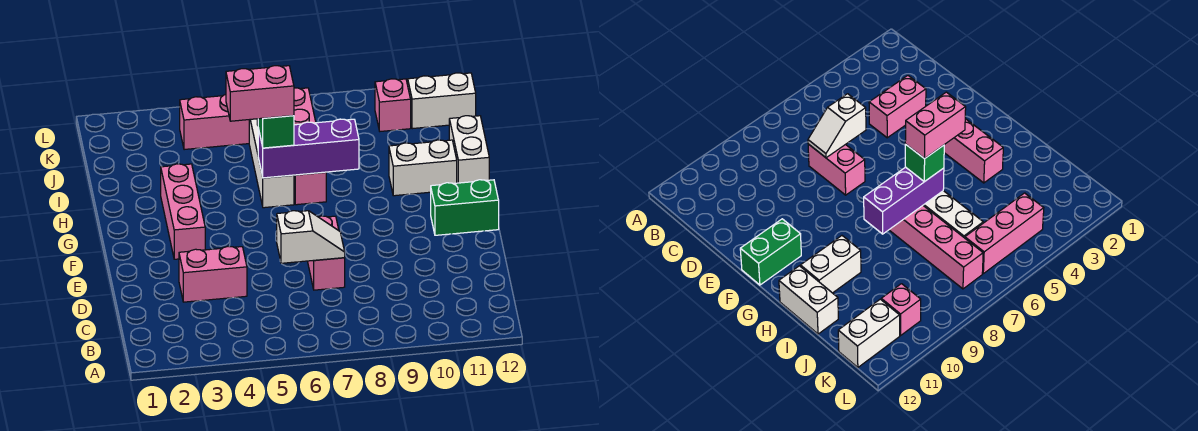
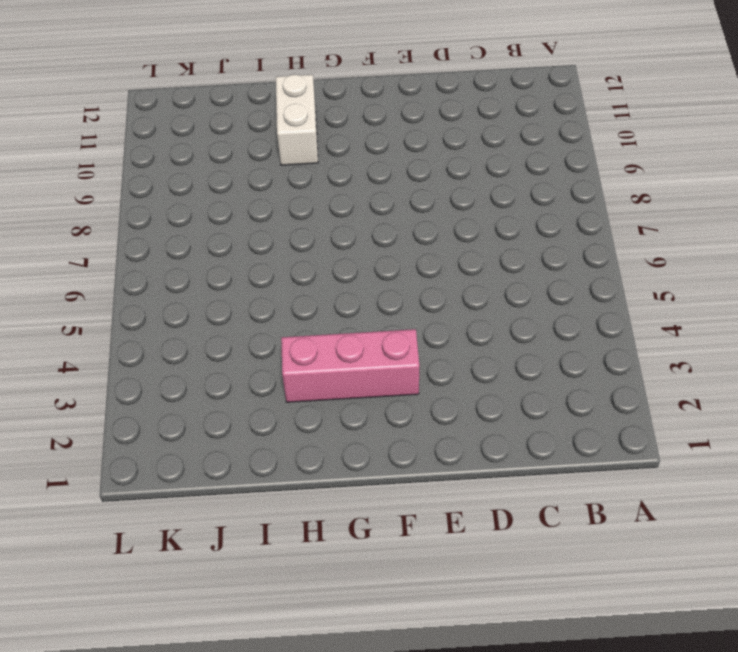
none -> pink brick D3:D4 level 1
none -> pink brick D7:E7 level 1
none -> green brick F11:F12 level 1

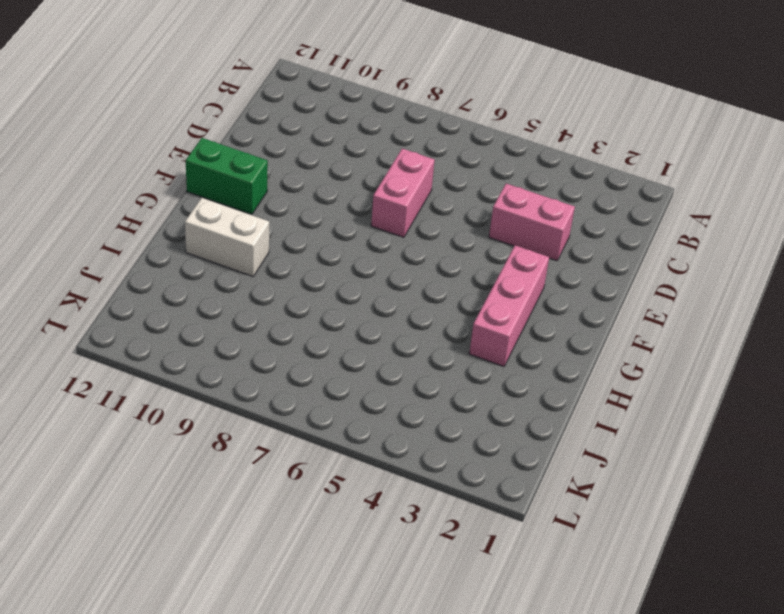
none -> white brick H6:J6 level 1
none -> pink brick H7:K7 level 1
none -> white brick H12:I12 level 1

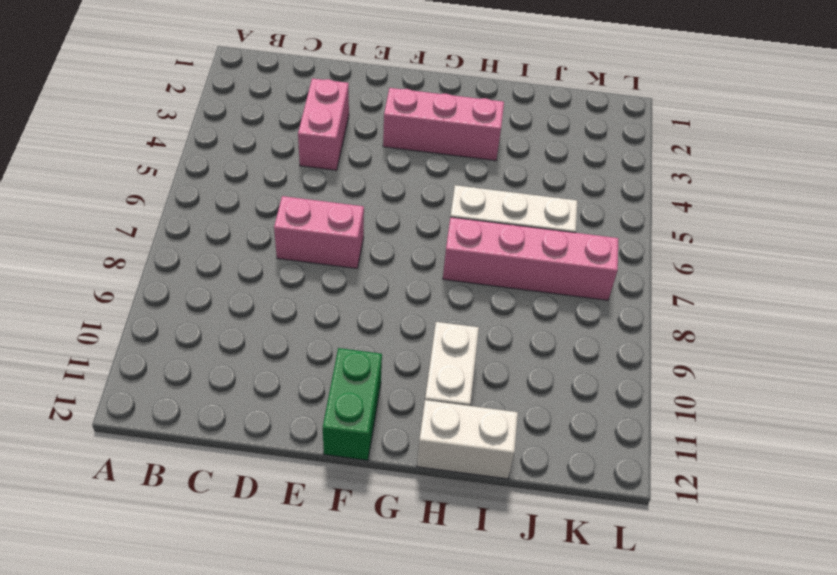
none -> pink brick K4:K6 level 1
none -> pink brick K10 level 1
none -> white brick K11:K12 level 1

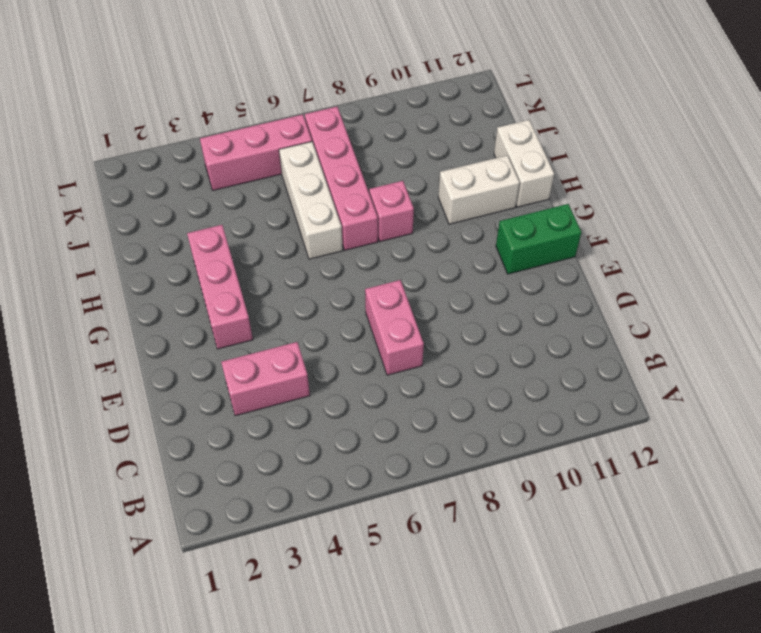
pink brick H8 level 1 -> pink brick K10 level 1
none -> white brick K11:K12 level 1
none -> white slope D6:D7 level 2 top 6
none -> purple brick H6:H8 level 2

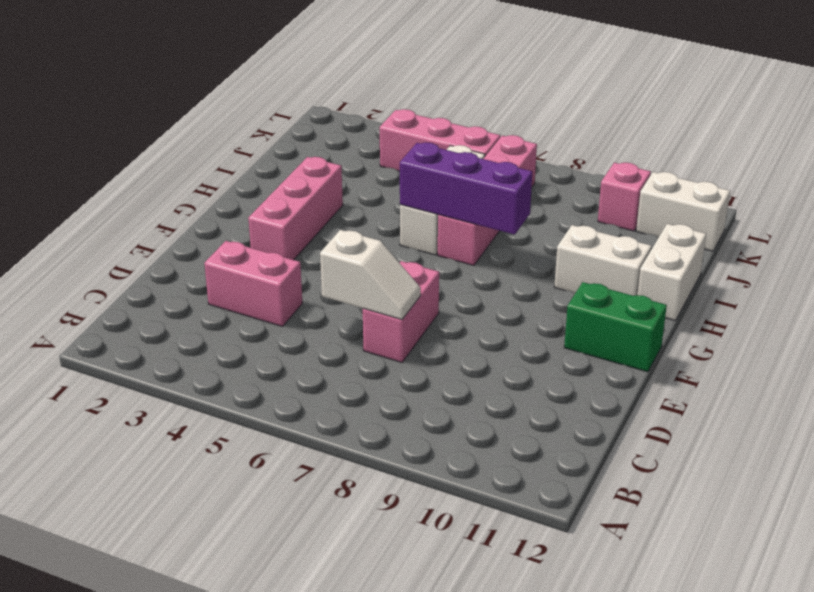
none -> green brick H6 level 3
none -> pink brick H5:H6 level 4

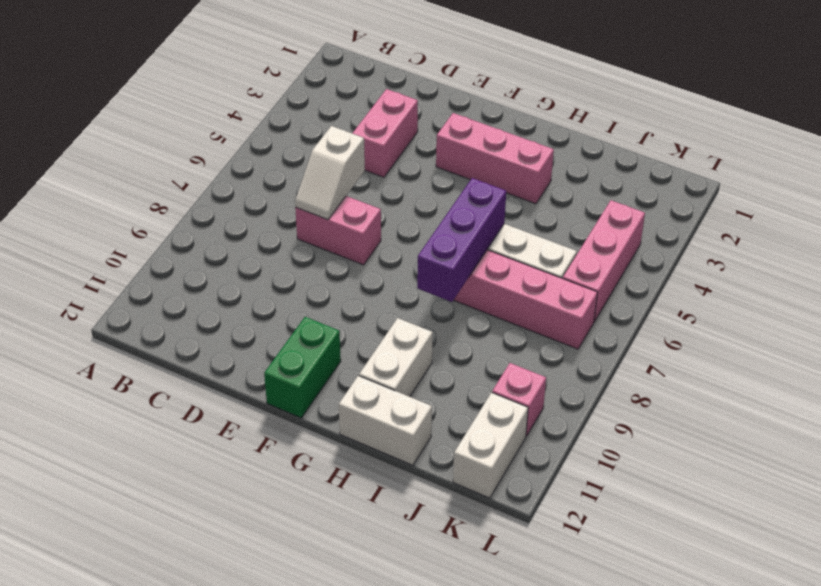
none -> green brick H6 level 3
none -> pink brick H5:H6 level 4

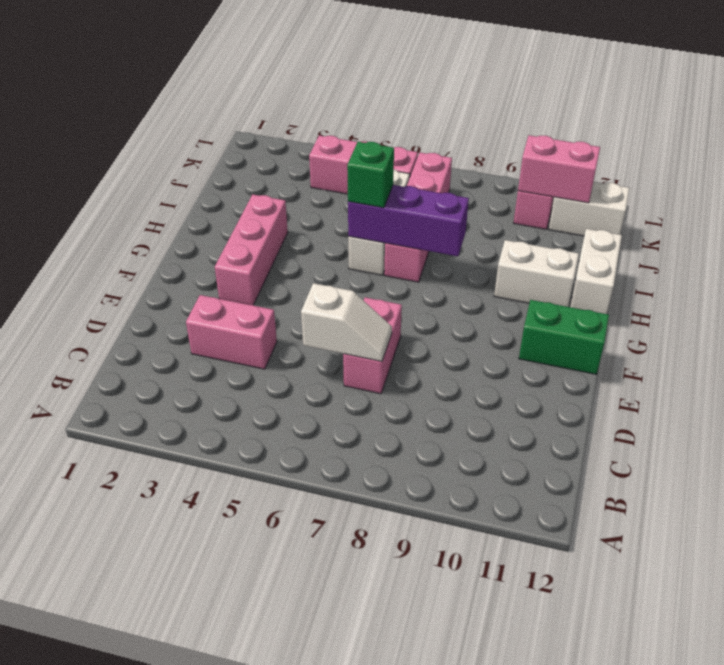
pink brick K10:K11 level 2 -> pink brick H5:H6 level 4

